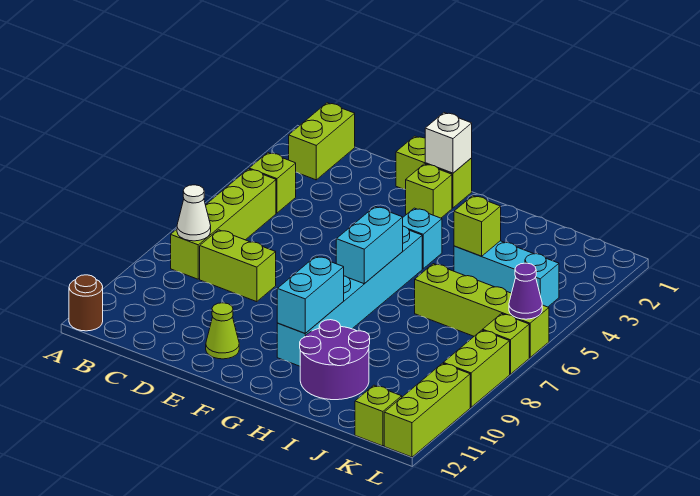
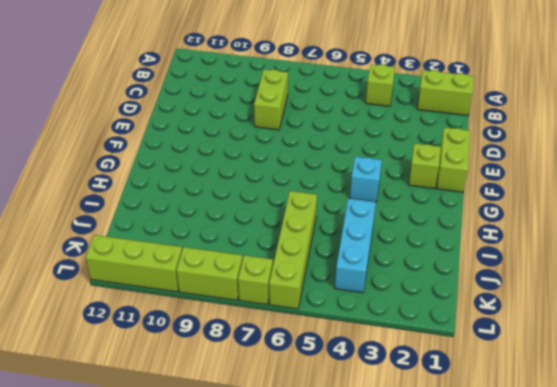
none -> brown round brick A12 level 1
none -> lime brick B5:B8 level 1
none -> lime cone E11 level 1

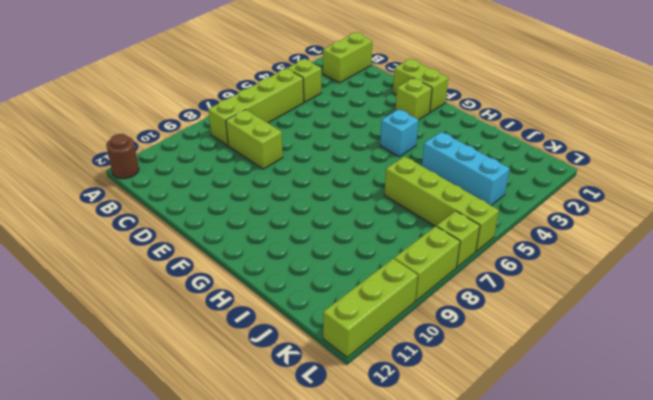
none -> lime cone E11 level 1
none -> cyan brick G5:G10 level 1
none -> purple round brick H10:I11 level 1

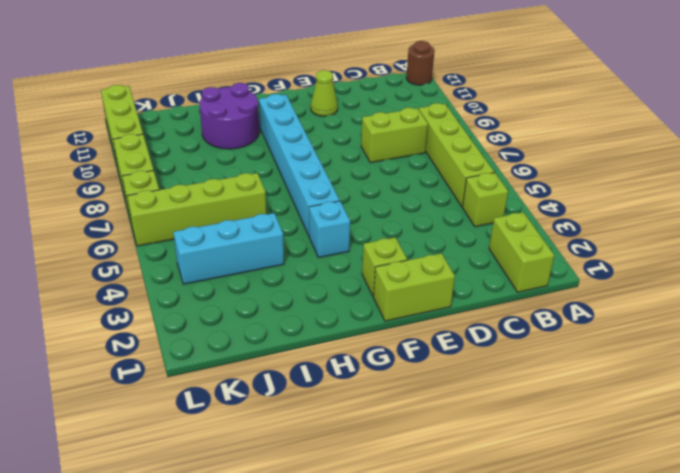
none -> lime brick K12 level 1
none -> white cone B8 level 2
none -> white brick F1 level 2

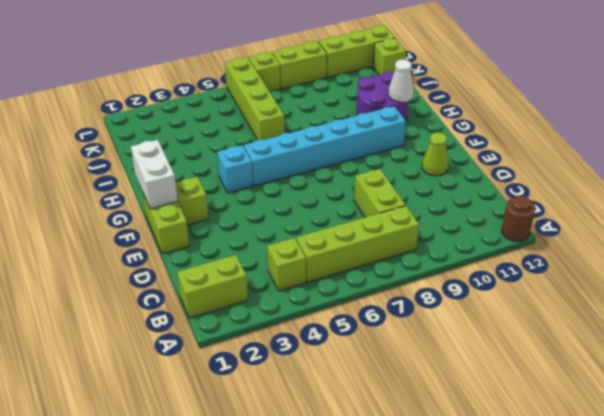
white brick F1:G1 level 2 -> white brick F1 level 2
white cone H11 level 2 -> white cone B8 level 2
none -> cyan brick I4:K4 level 1
none -> cyan brick G6:G7 level 2
none -> cyan brick G9:G10 level 2

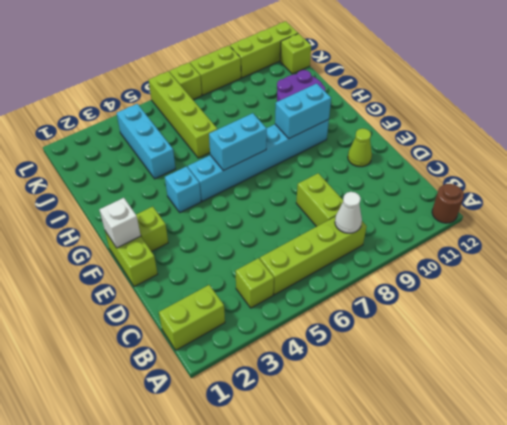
none -> lime brick I4 level 2
none -> purple cone L6 level 2

